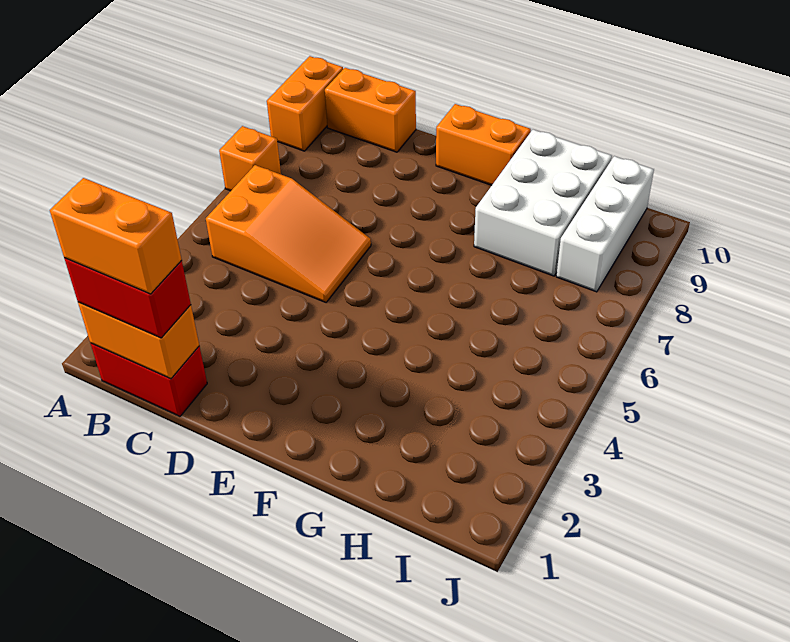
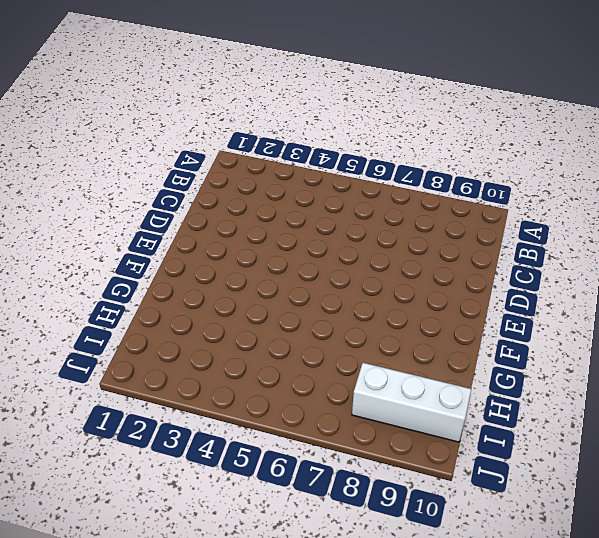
none -> orange brick A7 level 1
none -> orange brick A9:A10 level 1

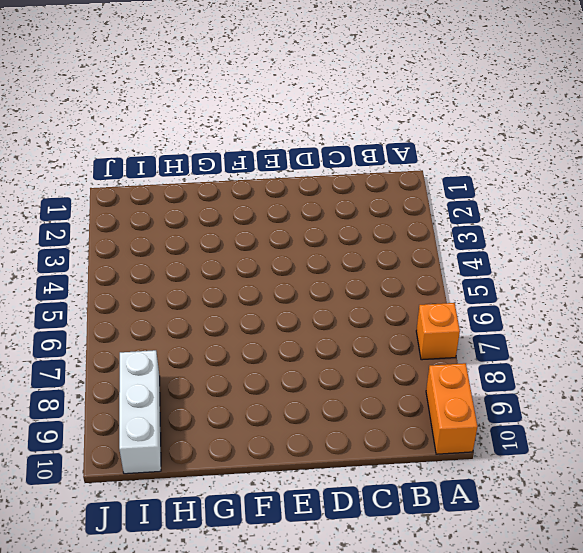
none -> red brick B1:C1 level 1
none -> orange slope B5:D6 level 1 top B

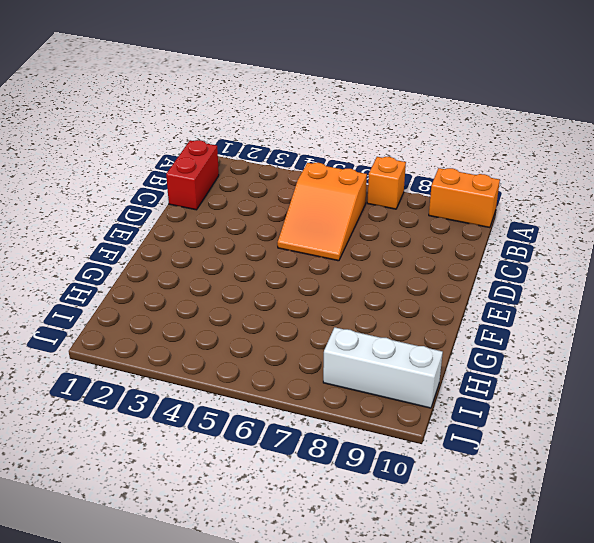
none -> orange brick B10:C10 level 1
none -> orange brick E10:F10 level 1

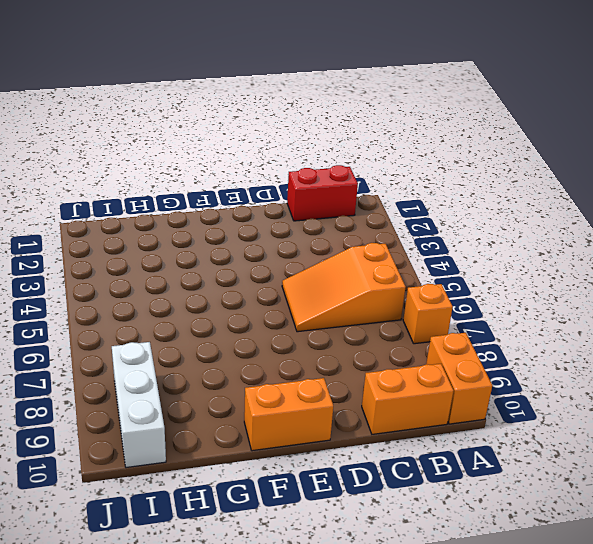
none -> white brick G8:H10 level 1
none -> orange brick B1:C1 level 2

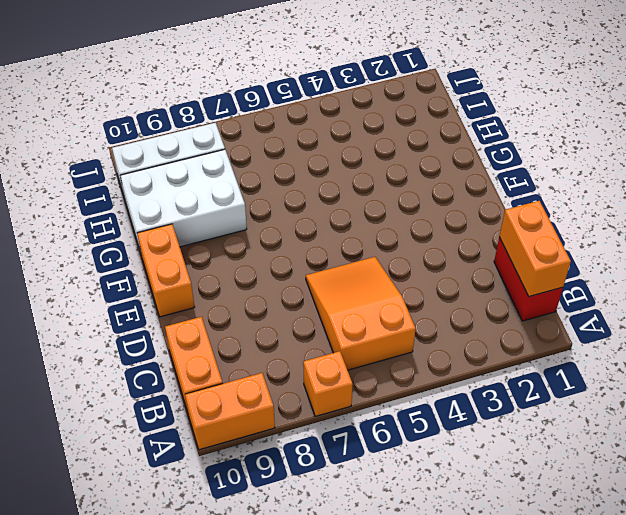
none -> red brick B1:C1 level 3
none -> orange brick B1:C1 level 4

